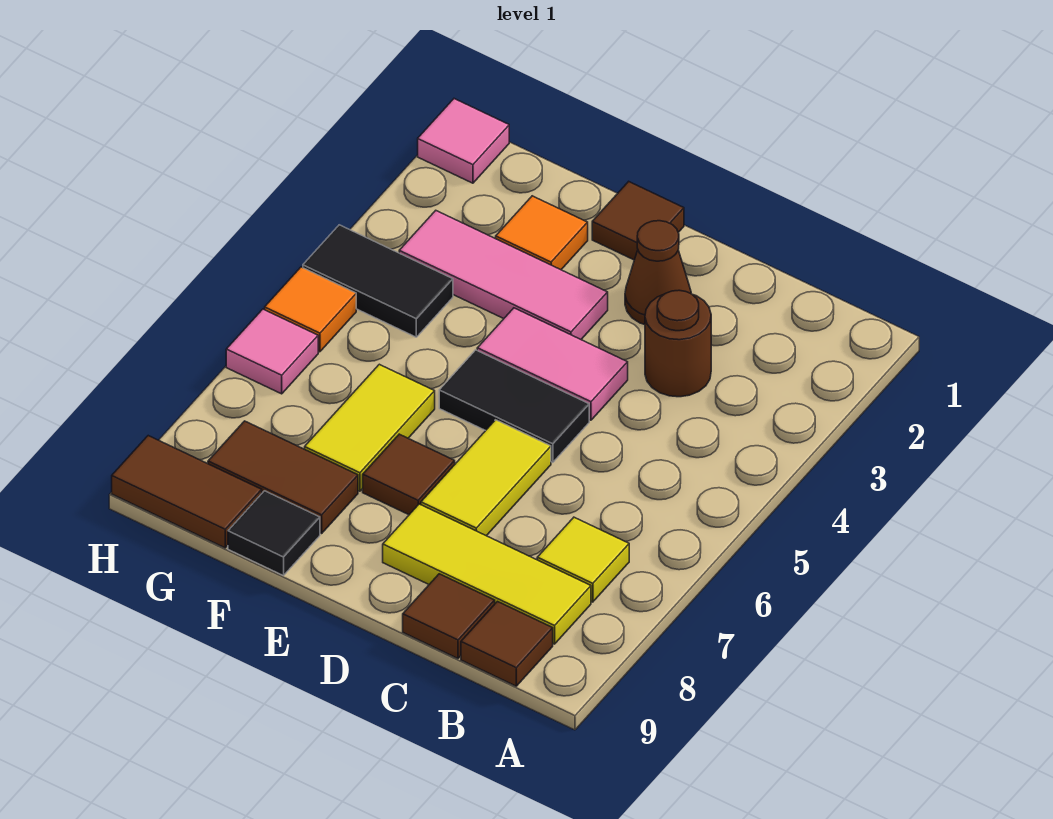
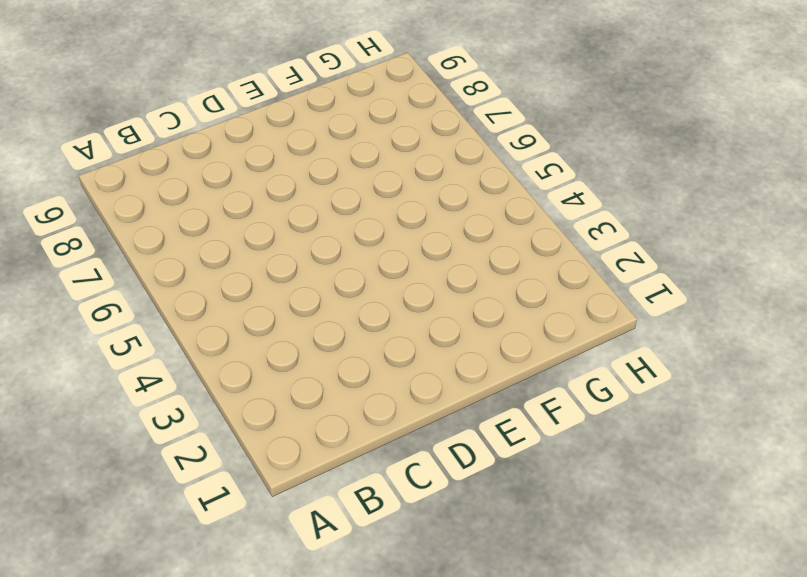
none -> yellow tile B7 level 1
none -> yellow tile B8:D8 level 1
none -> brown tile B9 level 1

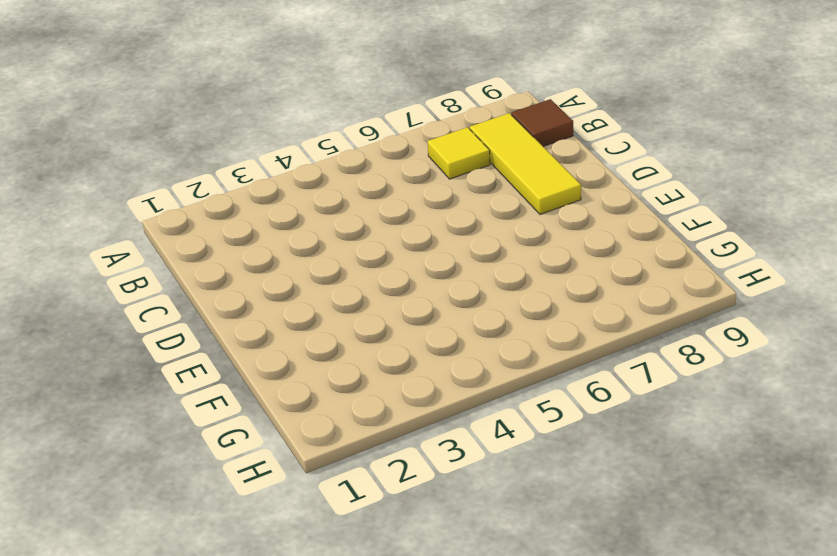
none -> brown round brick C3 level 1
none -> brown tile C9 level 1
none -> brown cone D2 level 1

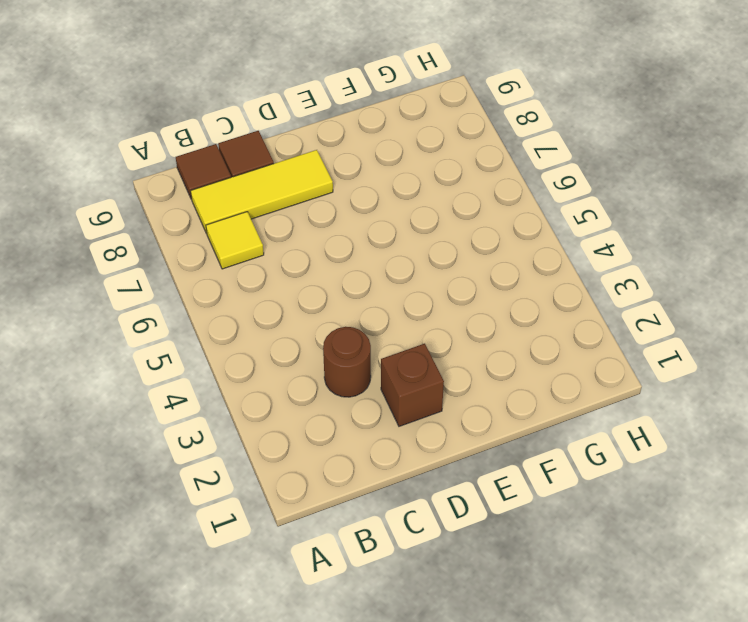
brown brick D2 level 1 -> brown cone D2 level 1
none -> pink tile D4:E4 level 1
none -> black tile D5:E5 level 1
none -> yellow tile D6:D7 level 1

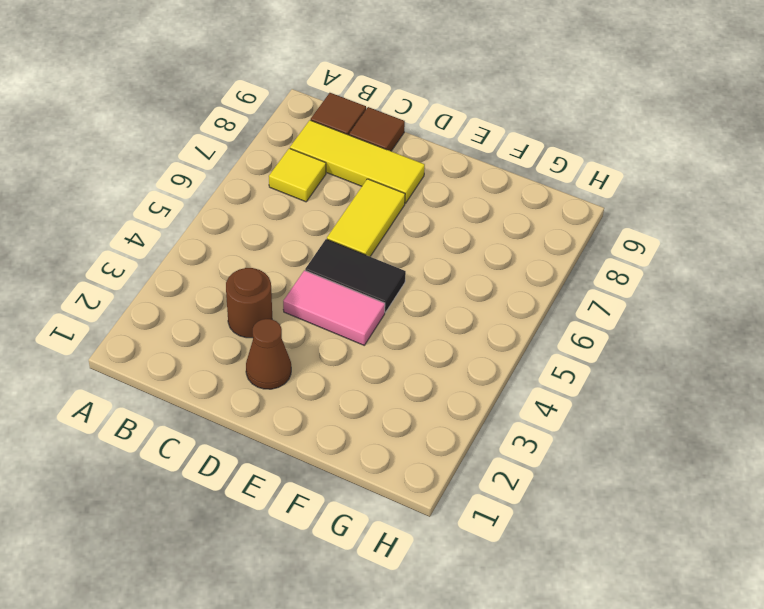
none -> brown tile E1 level 1
none -> pink tile E3:G3 level 1
none -> brown tile E7 level 1

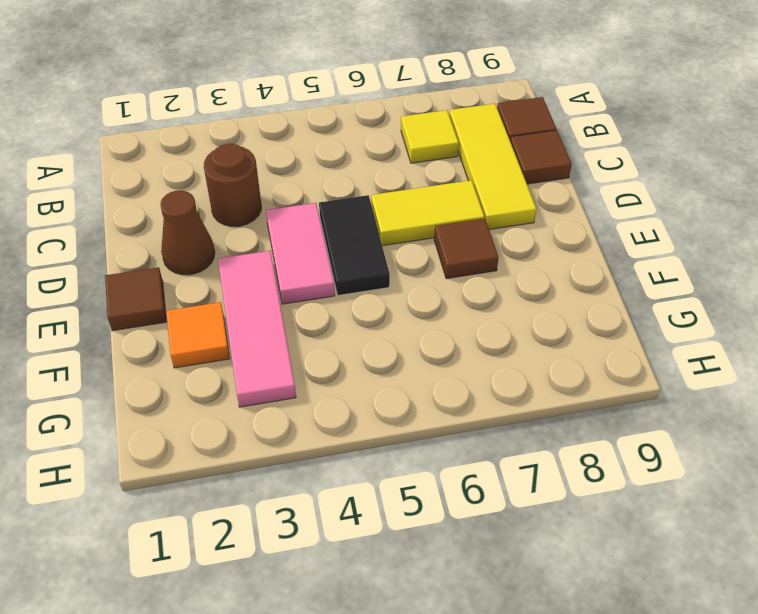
none -> yellow tile F6:F7 level 1
none -> brown tile F8:G8 level 1
none -> black tile F9 level 1

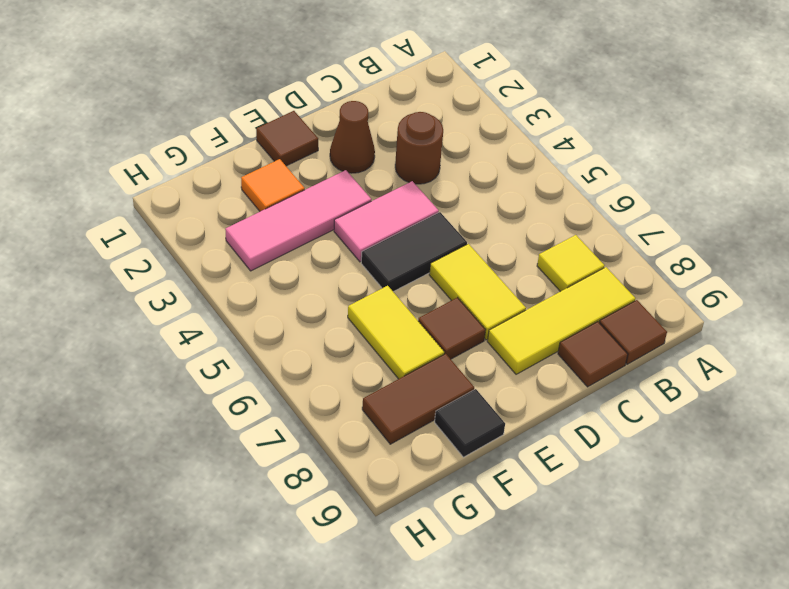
none -> black tile G4:H4 level 1
none -> brown tile G9:H9 level 1
none -> pink tile H1 level 1

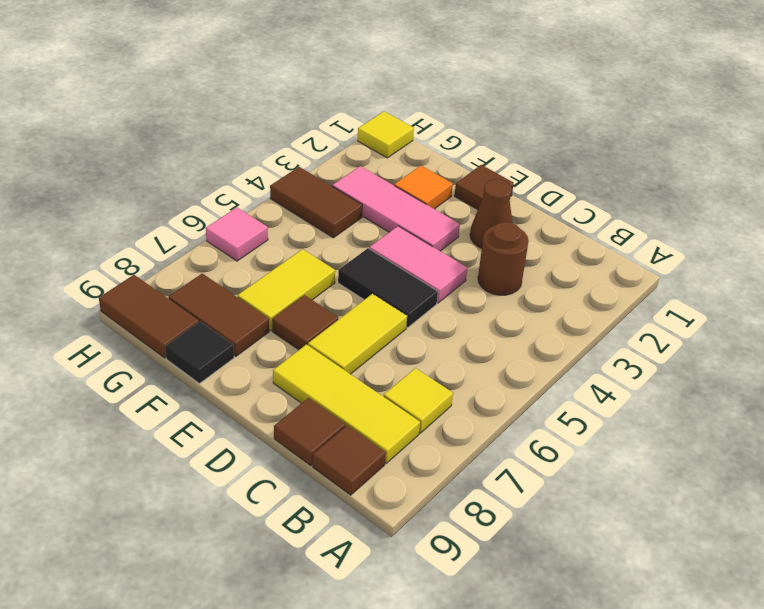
brown tile G4:H4 level 1 -> black tile G4:H4 level 1
yellow tile H1 level 1 -> pink tile H1 level 1
none -> orange tile H5 level 1

